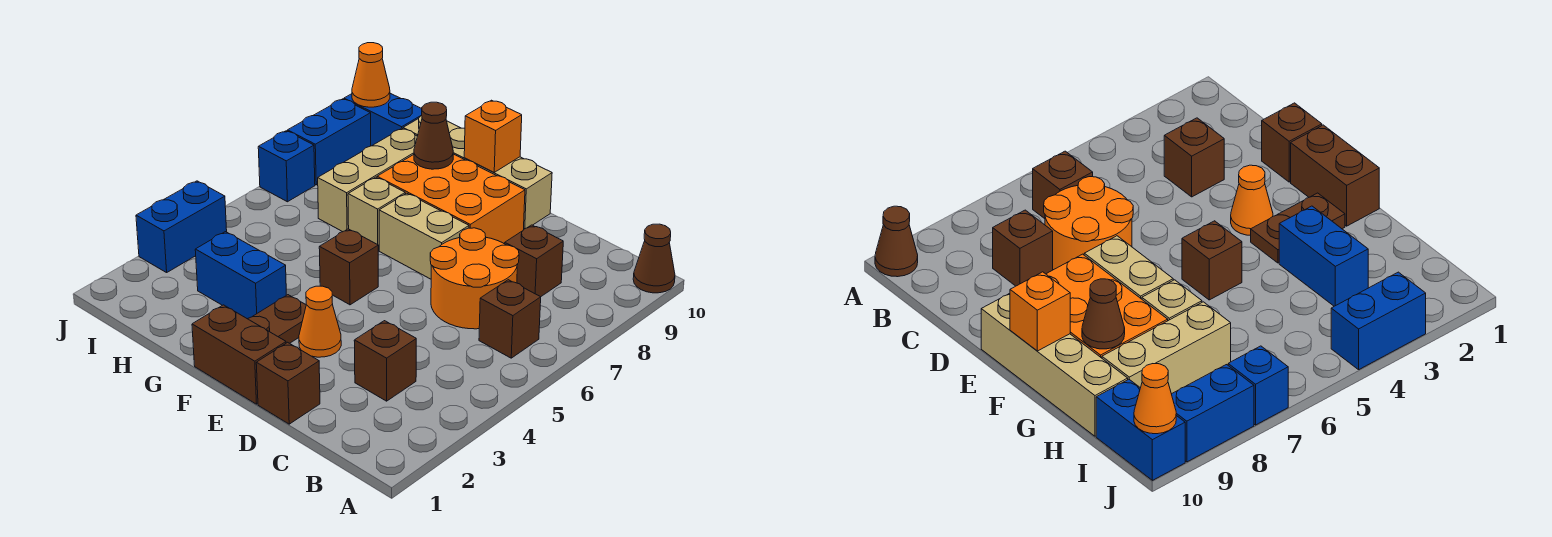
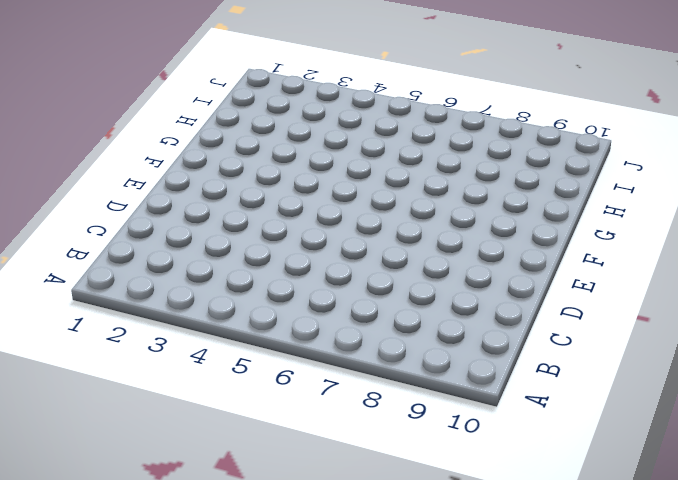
none -> brown cone A10 level 1
none -> brown brick B6 level 1
none -> brown brick C3 level 1

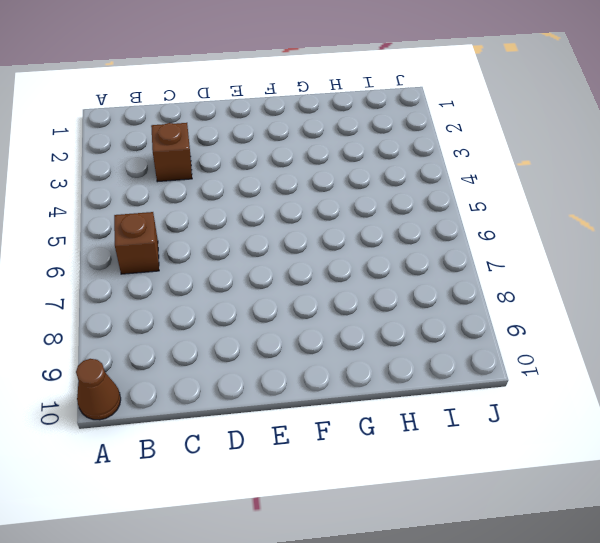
none -> orange round brick C6:D7 level 1
none -> brown brick C8 level 1
none -> brown brick D1 level 1

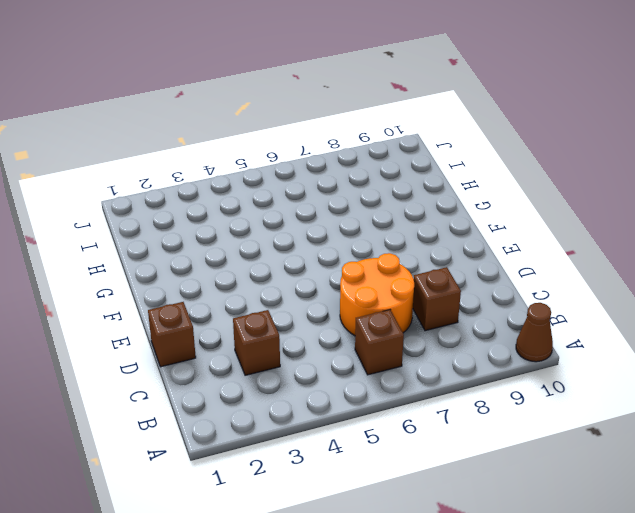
none -> brown brick E1:F1 level 1
none -> orange cone E3 level 1
none -> tan brick E7:F7 level 1

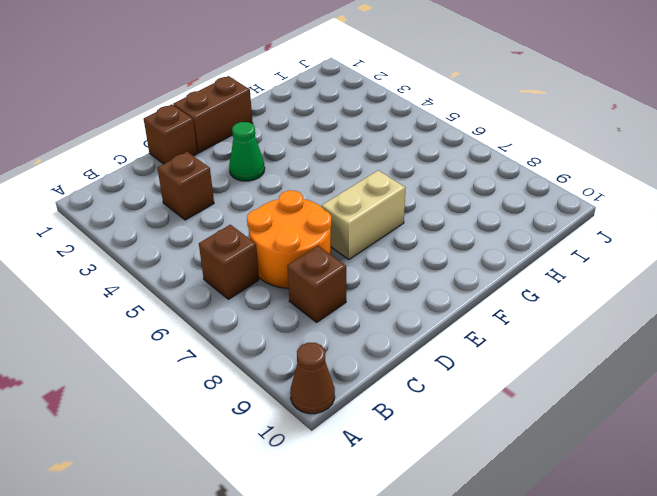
green cone E3 level 1 -> orange cone E3 level 1
none -> orange brick E8:G9 level 1
none -> tan brick E10:H10 level 1
none -> brown plate F2:F3 level 1

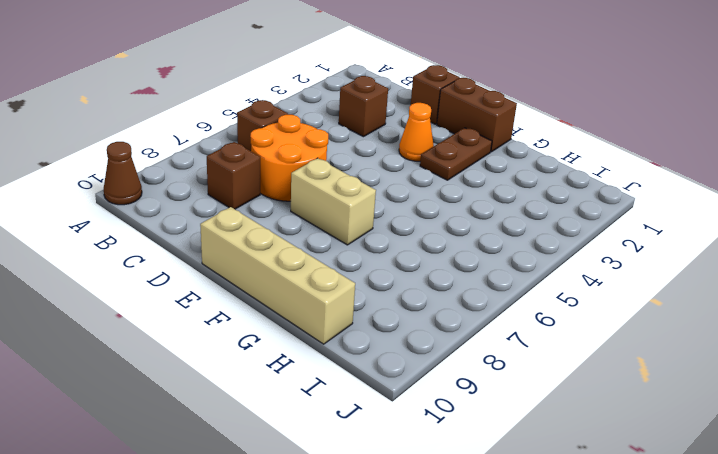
none -> orange brick E8:G9 level 1
none -> brown brick F5 level 1
none -> blue brick G3:H3 level 1

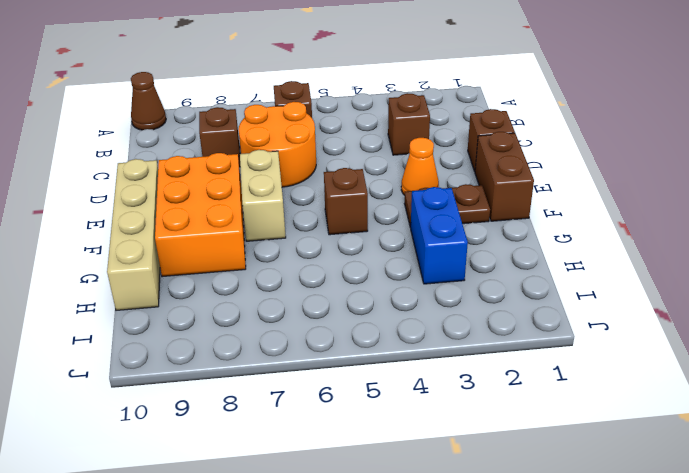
none -> tan brick G7 level 1
none -> tan brick H7:H9 level 1
none -> blue brick I10:J10 level 1

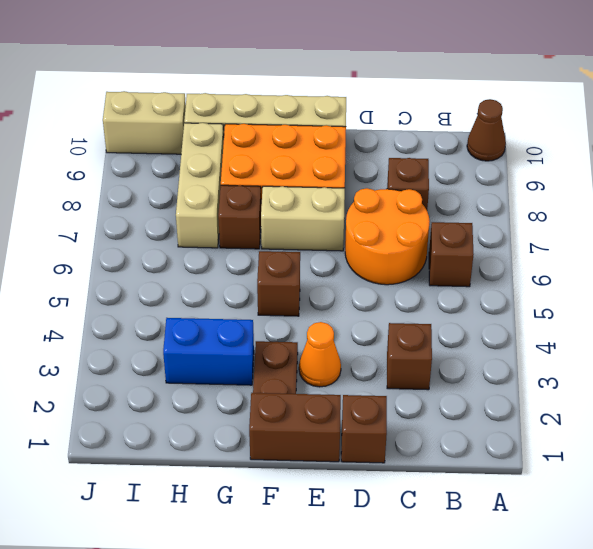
brown brick G7 level 1 -> tan brick G7 level 1
tan brick I10:J10 level 1 -> blue brick I10:J10 level 1
none -> blue brick J3:J4 level 1
none -> blue brick J7 level 1
none -> blue brick J8:J9 level 1

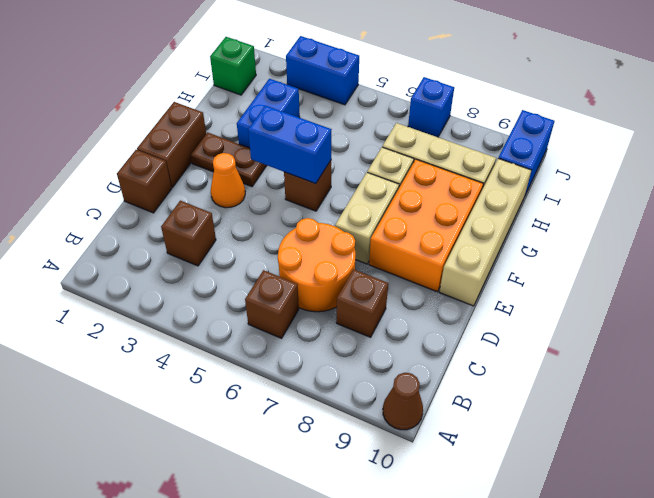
blue brick F4:F5 level 2 -> blue brick J8:J9 level 1
green brick I1 level 1 -> none
none -> orange brick F10 level 2
none -> brown cone G9 level 2
none -> orange cone J10 level 2

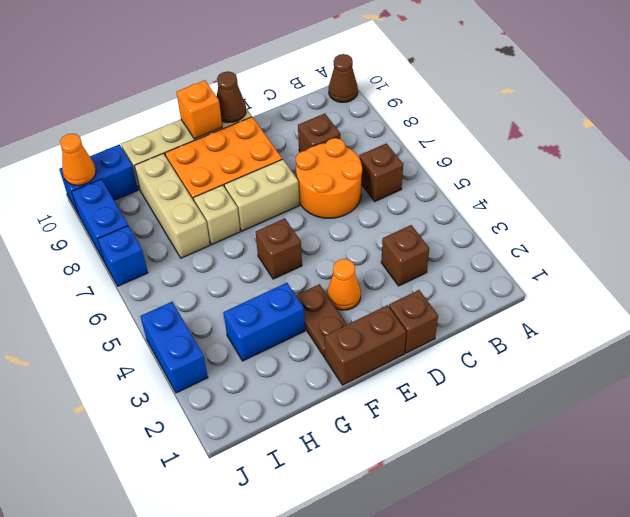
brown cone E10 level 2 -> brown cone G9 level 2

